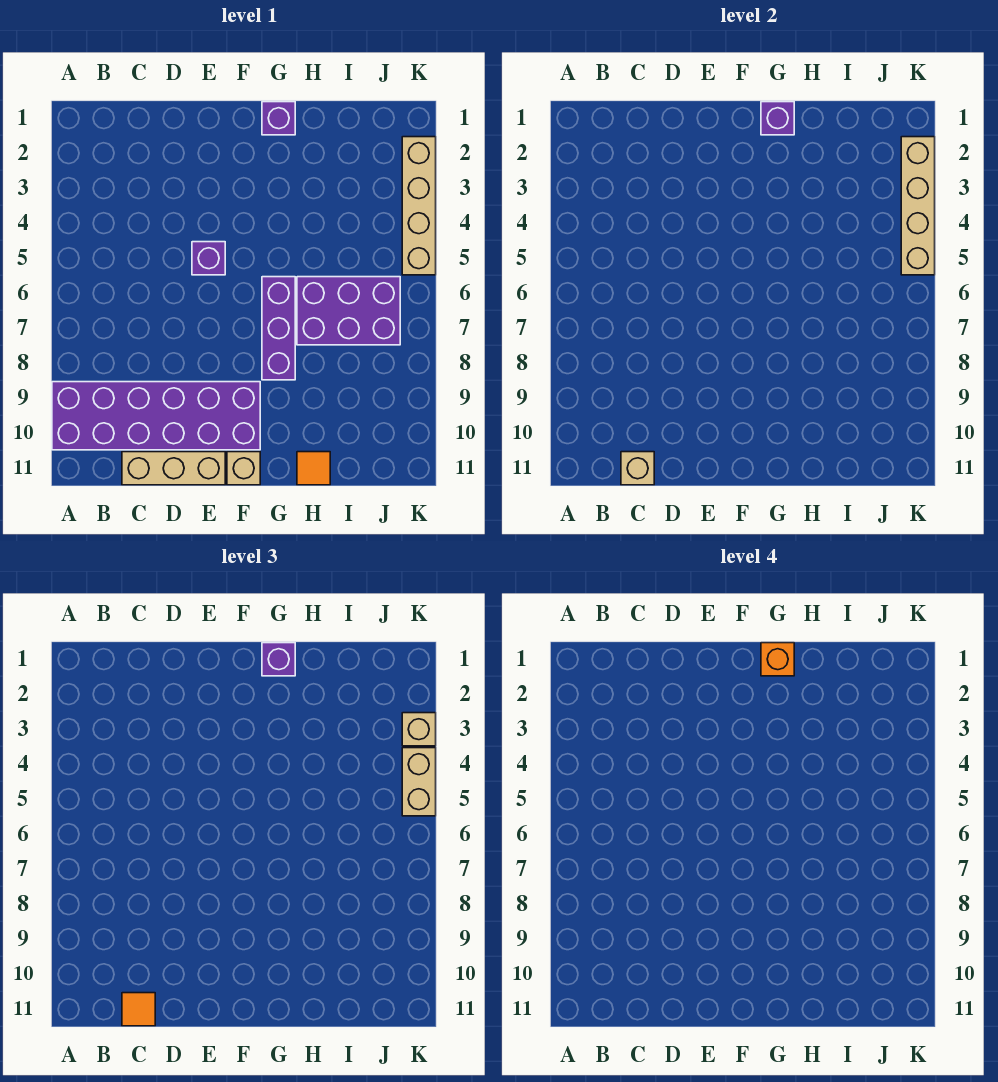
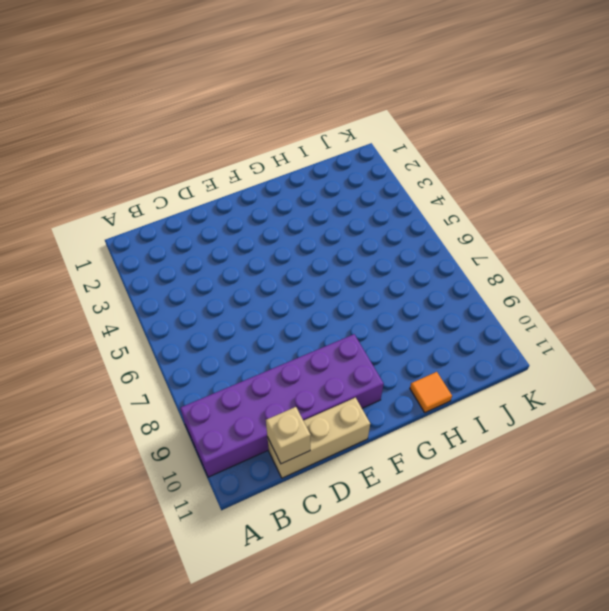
none -> purple brick E5 level 1
none -> tan brick F11 level 1
none -> purple brick G1 level 1

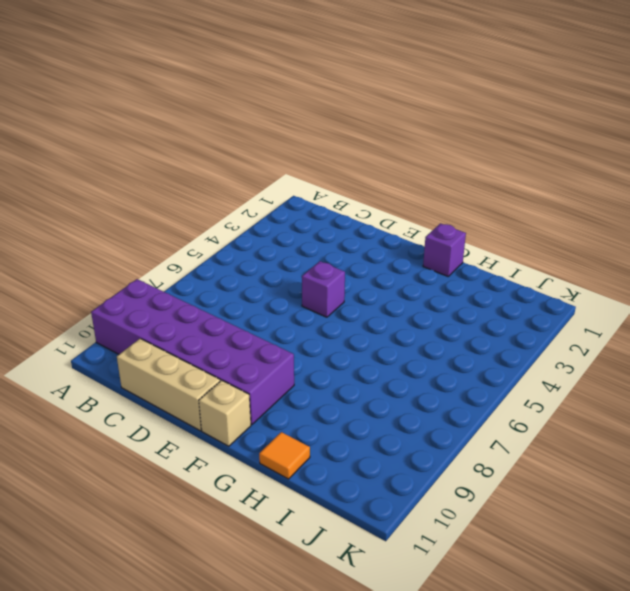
none -> purple brick G6:G8 level 1
none -> purple brick H6:J7 level 1
none -> tan brick K2:K5 level 1

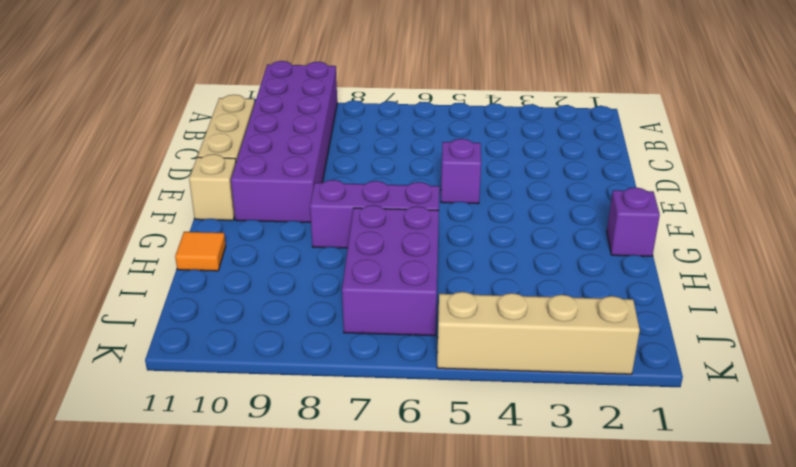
none -> tan brick C11 level 2
none -> purple brick G1 level 2
none -> tan brick K2:K5 level 2

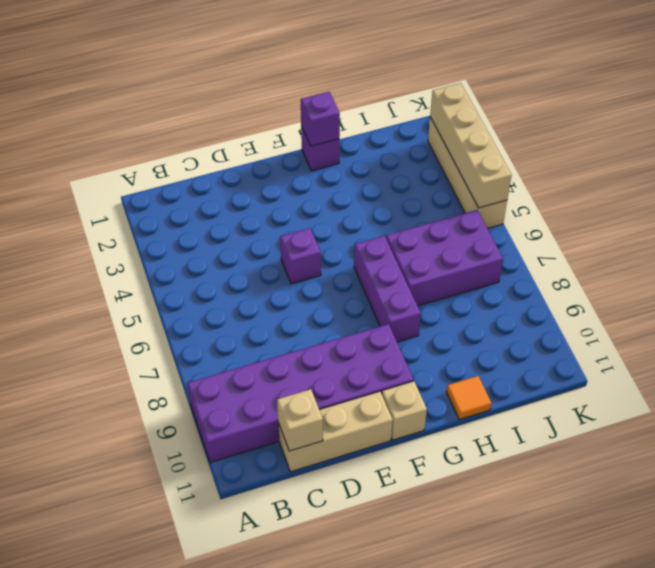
none -> orange tile C11 level 3
none -> purple brick G1 level 3
none -> tan brick K3 level 3

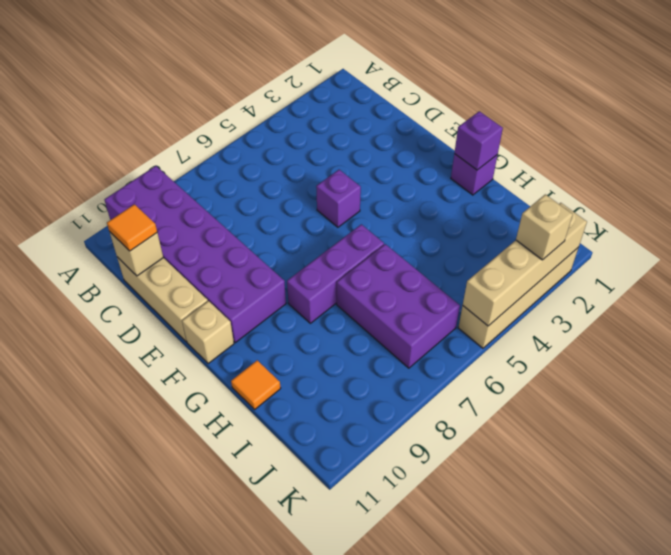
none -> purple brick G1 level 3
none -> tan brick K4:K5 level 3
none -> orange brick G1 level 4

